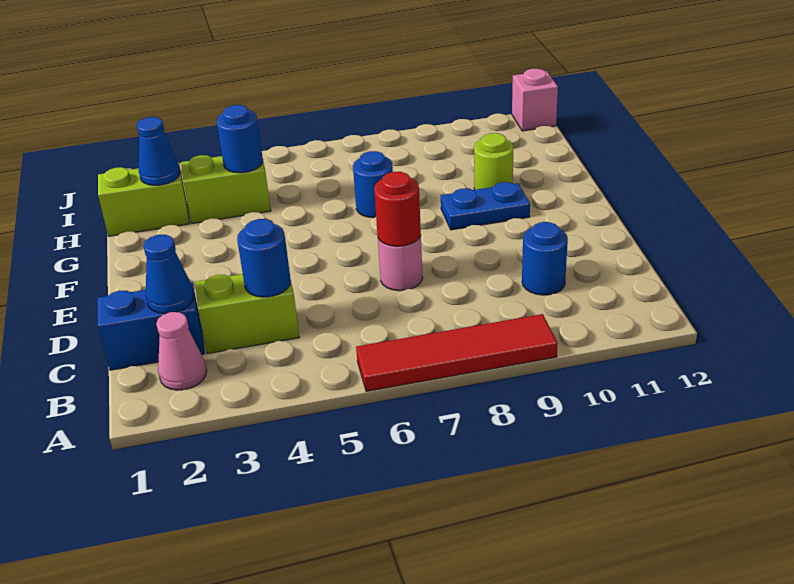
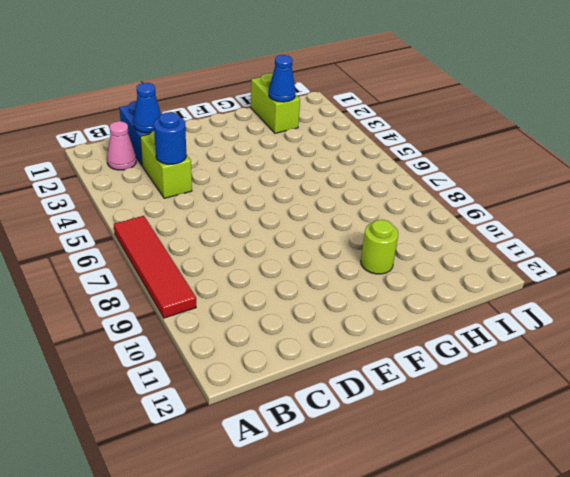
none -> blue round brick C10 level 1
none -> pink round brick D7 level 1
none -> blue plate F9:F10 level 1

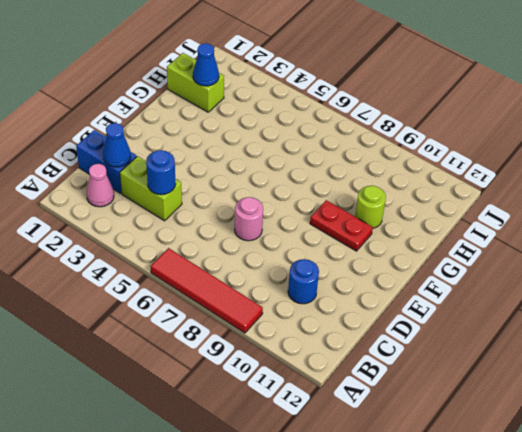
red plate F9:F10 level 1 -> blue plate F9:F10 level 1
none -> blue round brick G7 level 1
none -> lime brick H3:H4 level 1
none -> pink brick J12 level 1

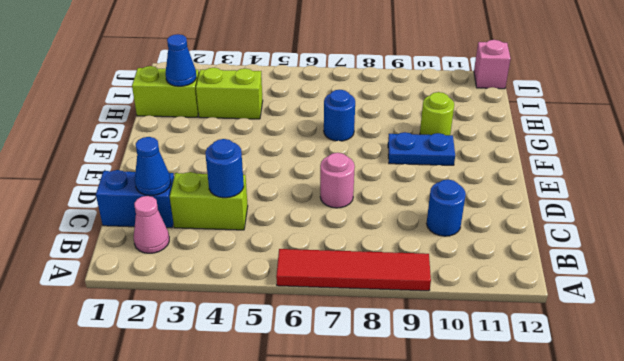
none -> red round brick D7 level 2
none -> blue round brick H4 level 2

